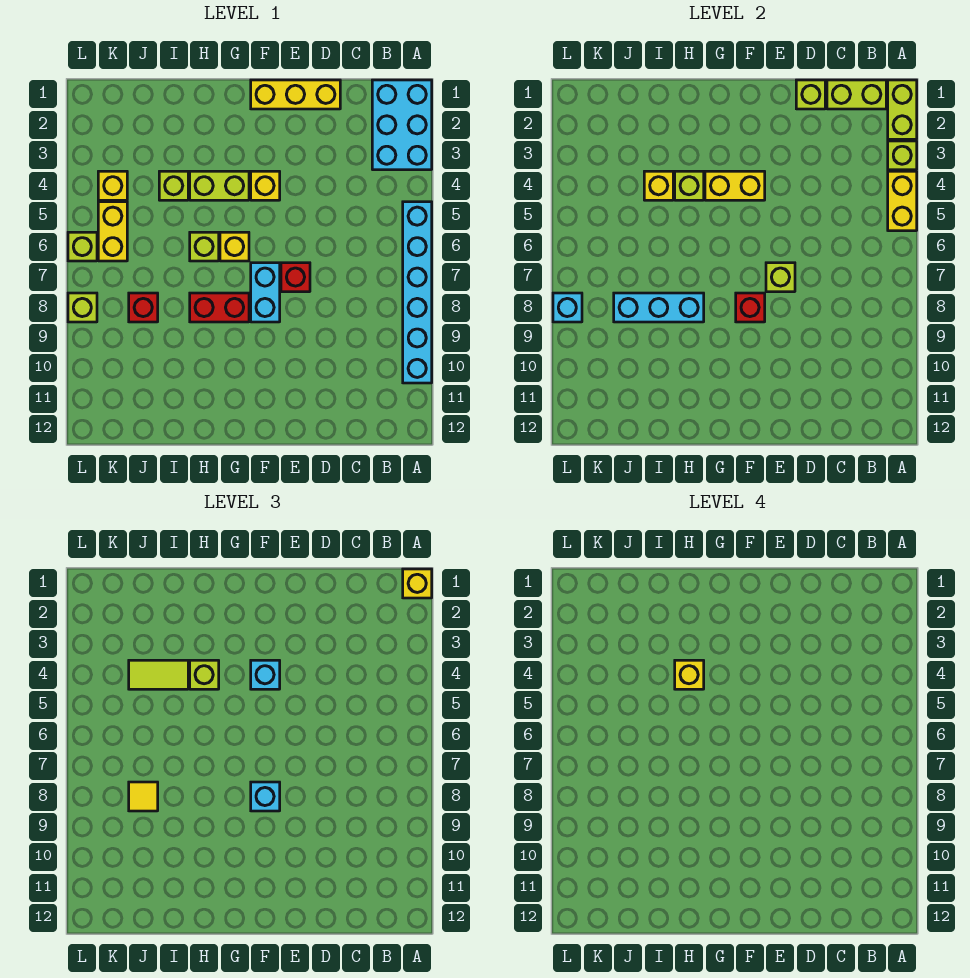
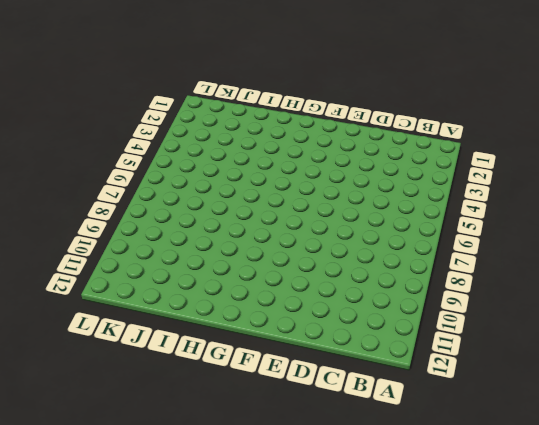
none -> cyan brick A1:B3 level 1
none -> cyan brick A5:A10 level 1
none -> yellow brick D1:F1 level 1
none -> red brick E7 level 1

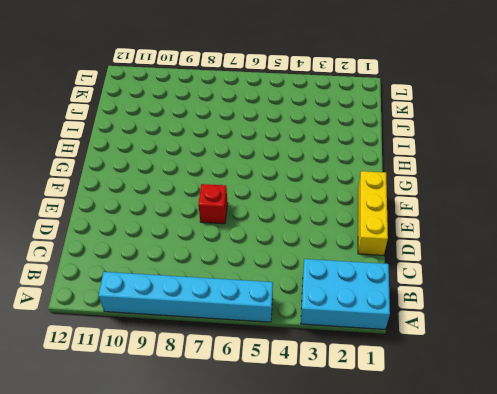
none -> yellow brick F4 level 1
none -> cyan brick F7:F8 level 1
none -> lime brick G4:H4 level 1
none -> yellow brick G6 level 1

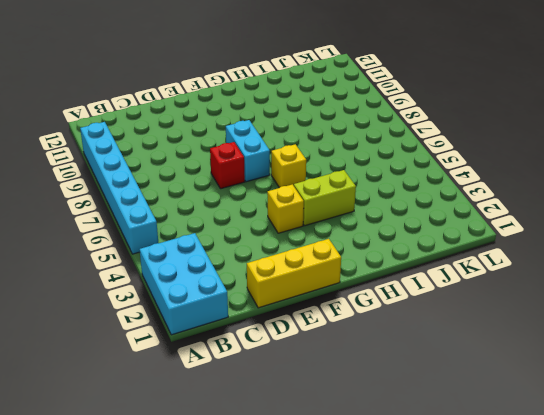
none -> red brick G8:H8 level 1
none -> lime brick H6 level 1
none -> lime brick I4 level 1
none -> red brick J8 level 1

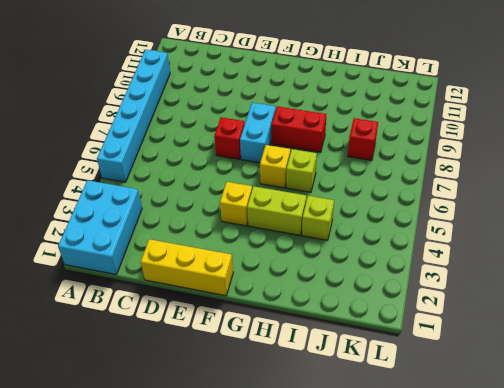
none -> yellow brick K4 level 1
none -> yellow brick K5:K6 level 1
none -> lime brick L6 level 1
none -> lime brick L8 level 1

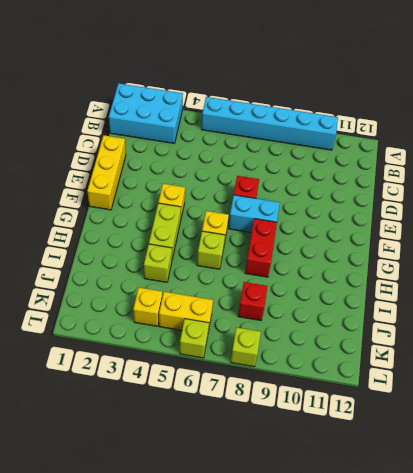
none -> lime brick A1:A2 level 2
none -> lime brick A3 level 2
none -> yellow brick A4:A5 level 2
none -> lime brick B1:C1 level 2

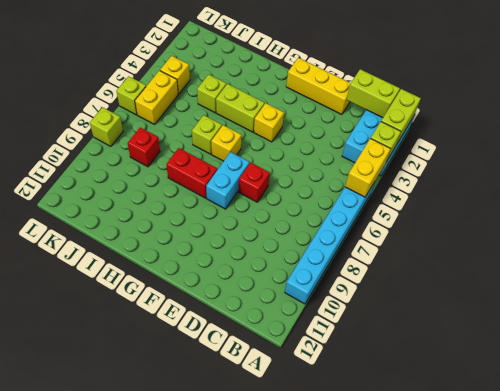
none -> lime brick D1 level 2
none -> lime brick E7 level 2
none -> yellow brick F4:G4 level 2
none -> red brick F8 level 2

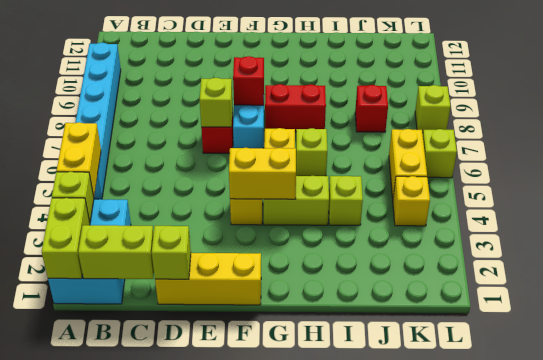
none -> lime brick H4 level 2
none -> cyan brick H8:J8 level 2
none -> yellow brick I4 level 2
none -> cyan brick L8 level 2

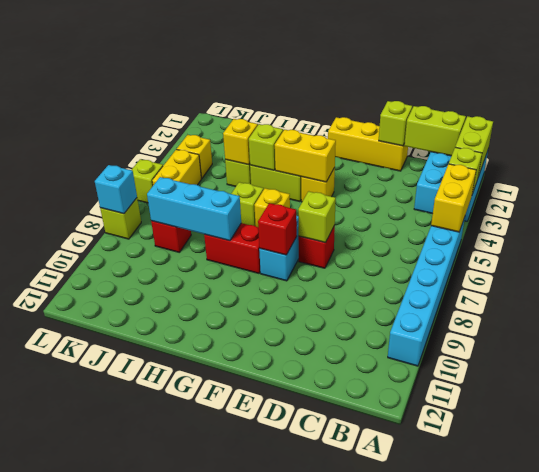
none -> yellow brick A1 level 3
none -> cyan brick F4 level 3
none -> cyan brick F8 level 3
none -> lime brick H4 level 3

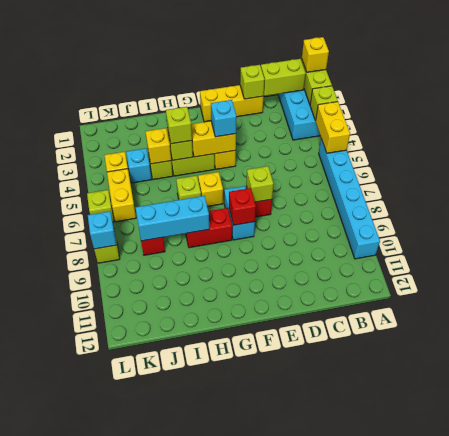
cyan brick J4 level 1 -> cyan brick F8 level 3
none -> lime tile I4:J4 level 3
none -> yellow tile J8 level 3
none -> yellow brick H4 level 4

